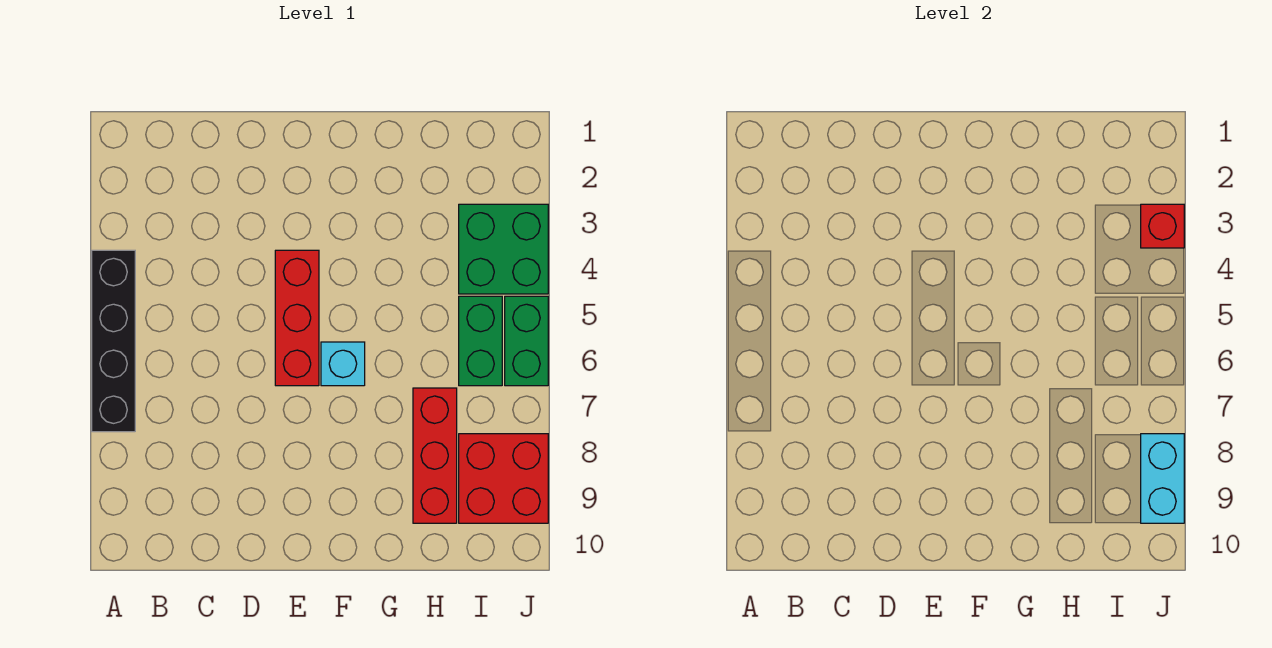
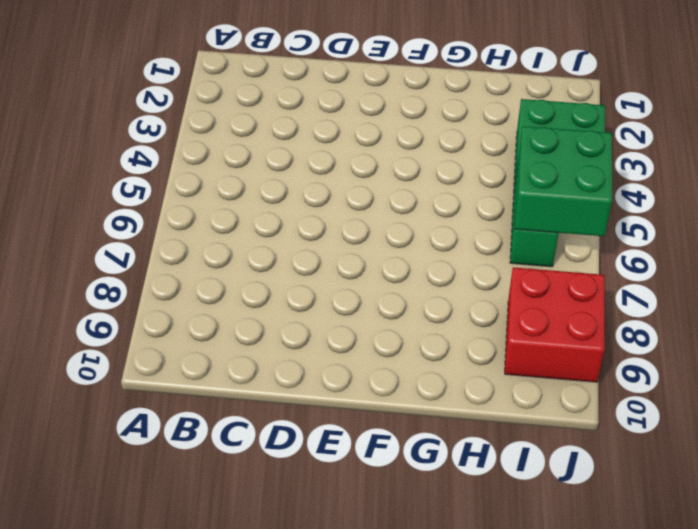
green brick I5:J6 level 2 -> none
none -> black brick A4:A7 level 1
none -> red brick E4:E6 level 1

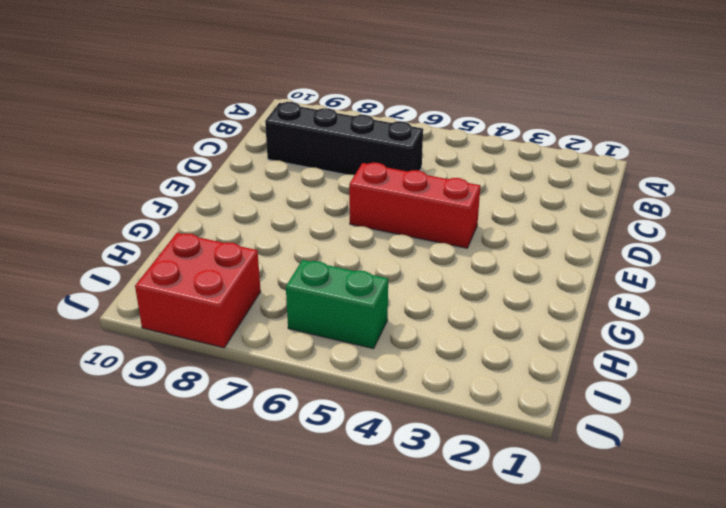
black brick C6:C9 level 1 -> black brick A4:A7 level 1
none -> cyan brick F6 level 1
none -> red brick H7:H9 level 1

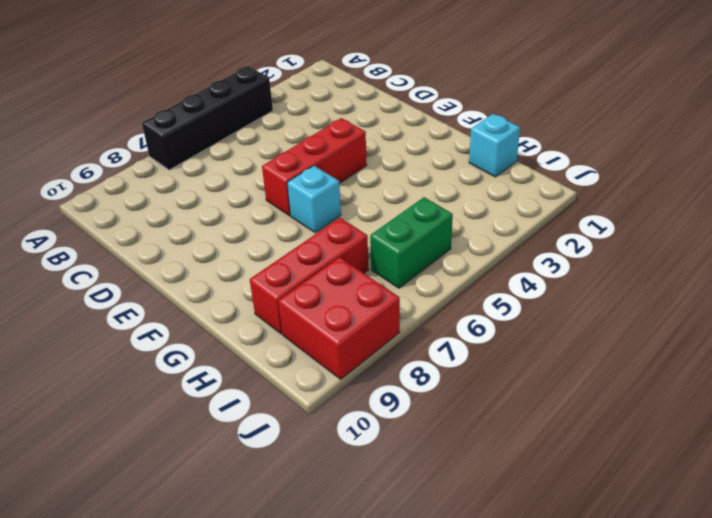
cyan brick H1 level 1 -> none
none -> green brick I3:J4 level 1
none -> green brick J5:J6 level 1

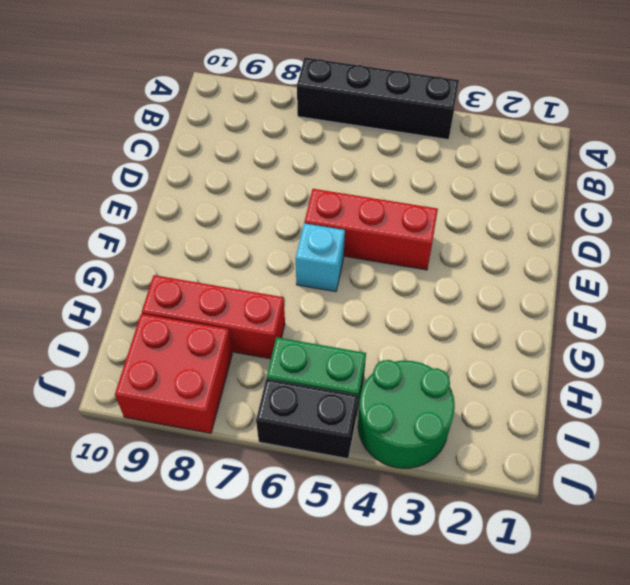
green round brick I3:J4 level 1 -> green brick I3:J4 level 1
black brick J5:J6 level 1 -> green brick J5:J6 level 1
none -> red brick J3 level 2
none -> cyan brick J8:J9 level 2

